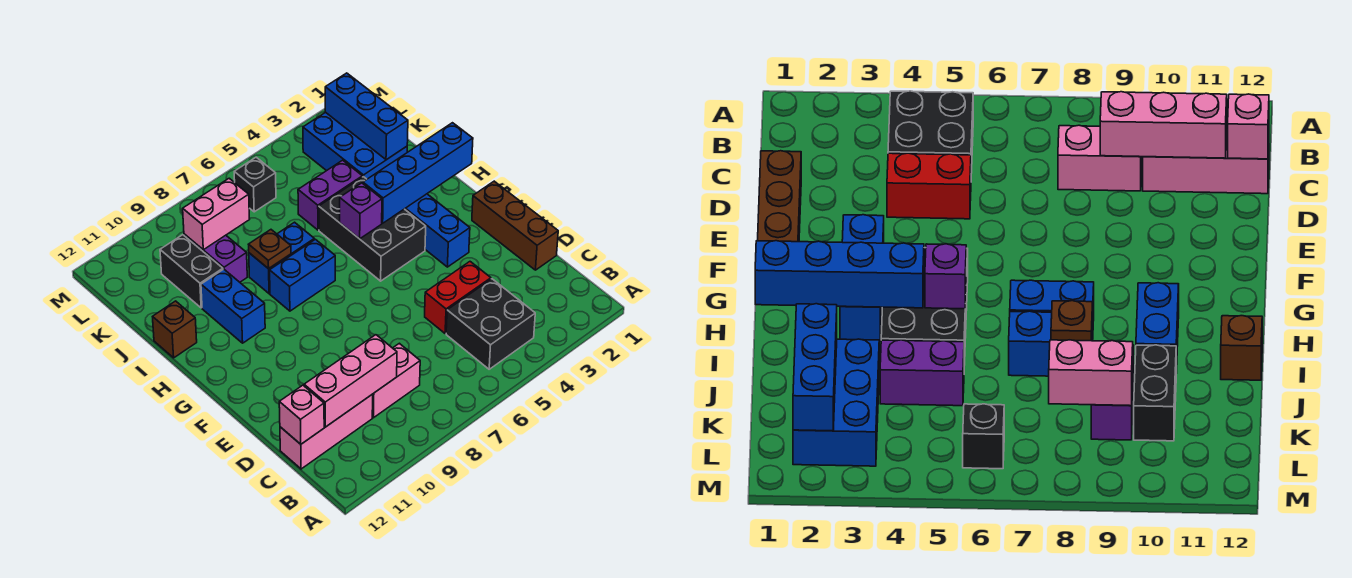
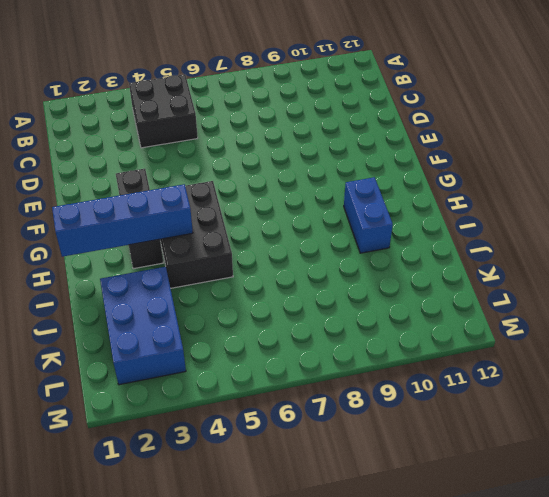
black brick F3:H3 level 1 -> blue brick F3:H3 level 1
none -> pink brick C8:C9 level 1
none -> pink brick C10:C12 level 1
none -> brown brick D1:F1 level 1

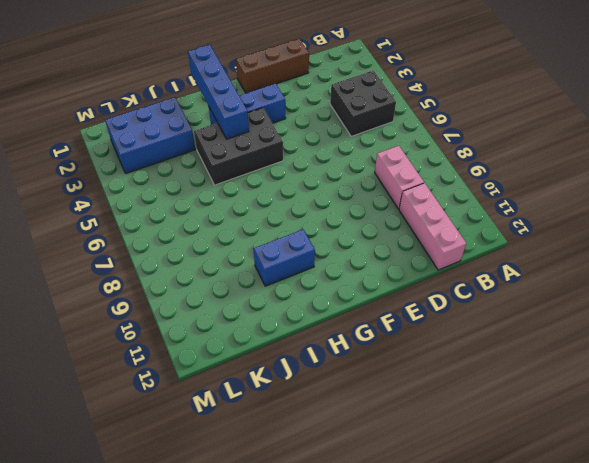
none -> red brick D4:D5 level 1
none -> blue brick H7:H8 level 1
none -> blue brick I7:I8 level 1

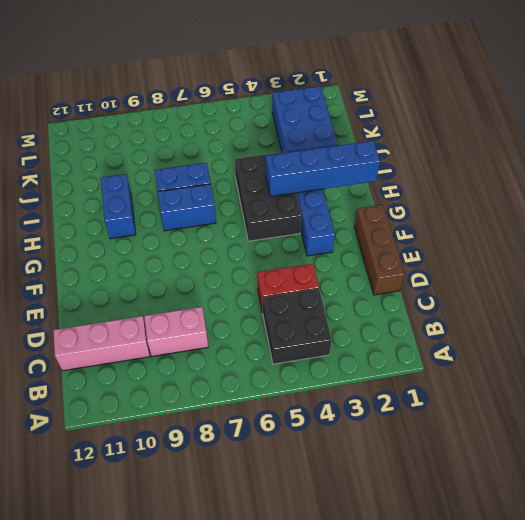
none -> brown brick I12 level 1
none -> purple brick J4:J5 level 1
none -> purple brick J9:K9 level 1

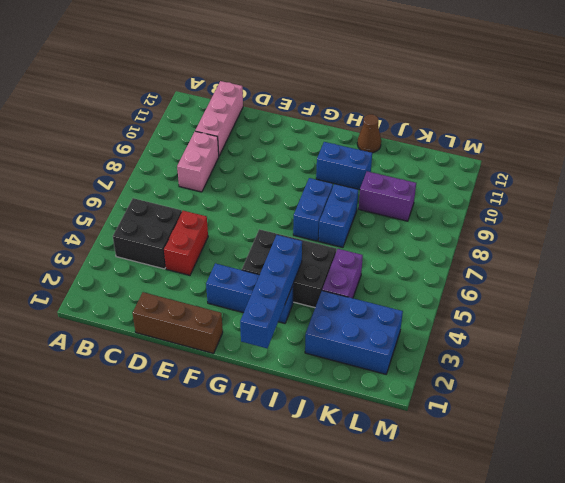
brown cone I12 level 1 -> brown brick I12 level 1
none -> black brick J10:K10 level 1
none -> black brick L6 level 1
none -> pink brick C9:C11 level 2

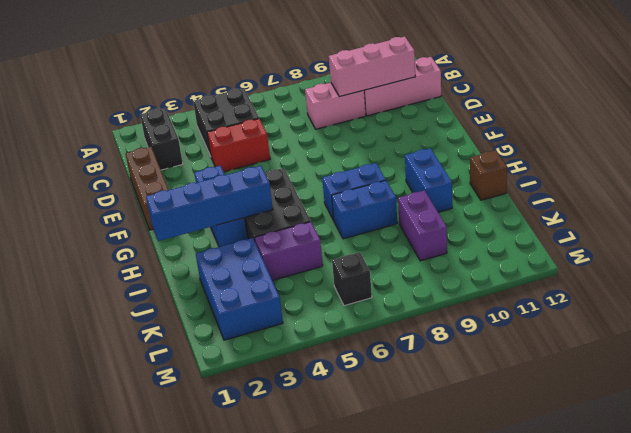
black brick B2:C2 level 1 -> black brick J10:K10 level 1
none -> pink brick C12 level 2
none -> purple brick H5 level 2
none -> brown plate I8 level 2

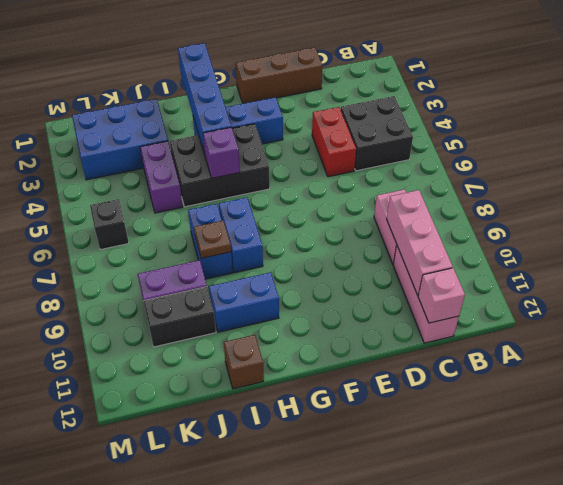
none -> blue brick J2:L2 level 2
none -> pink brick K8:K9 level 2

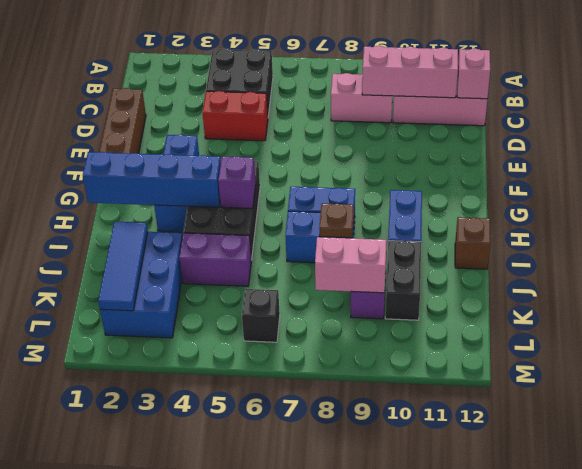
blue tile J2:L2 level 2 -> blue brick J2:L2 level 2

